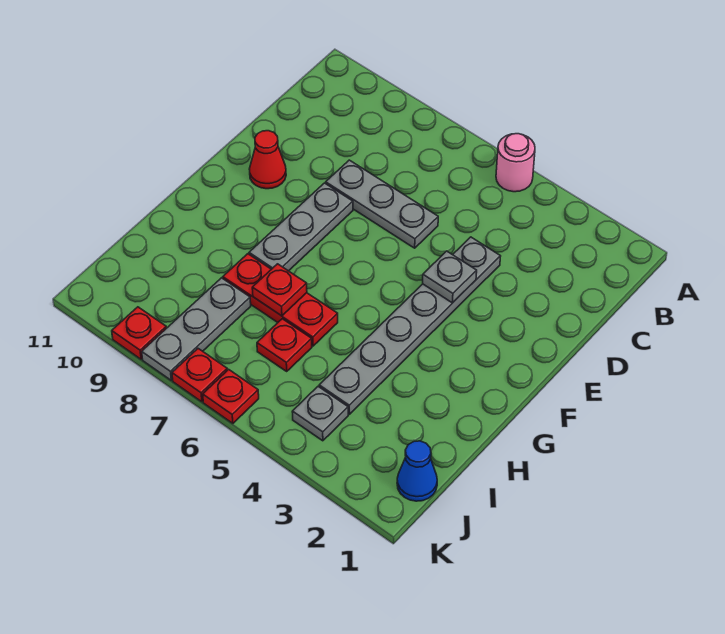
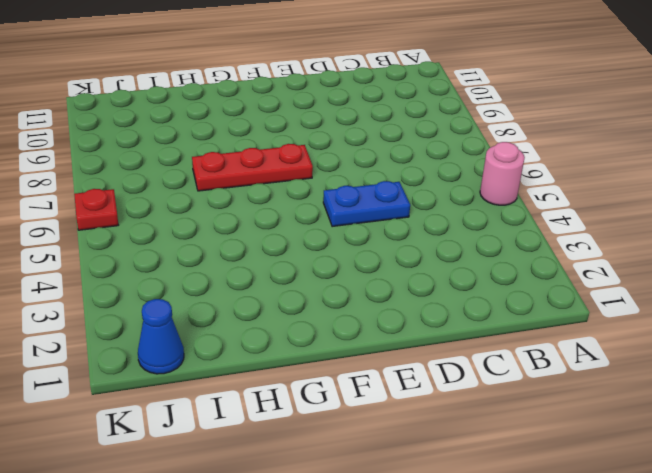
blue plate D5:E5 level 1 -> none
red plate F7:H7 level 1 -> red plate H6:H8 level 1
none -> grey plate D4:I4 level 1
none -> grey plate D6:D8 level 1
none -> grey plate E8:G8 level 1

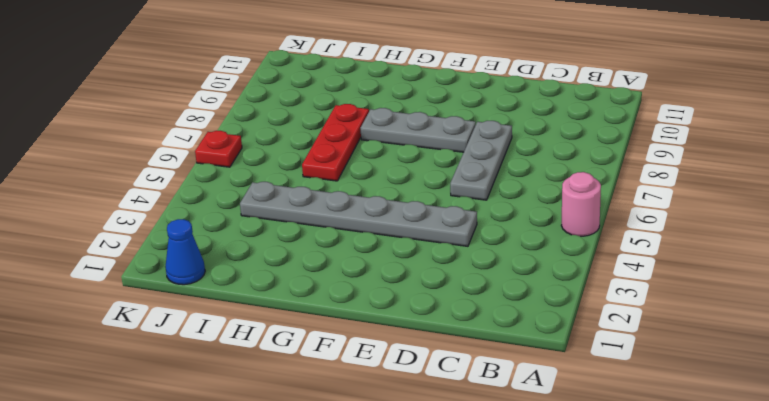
none -> red cone E10 level 1
none -> red plate I6 level 1
none -> grey plate I8:K8 level 1

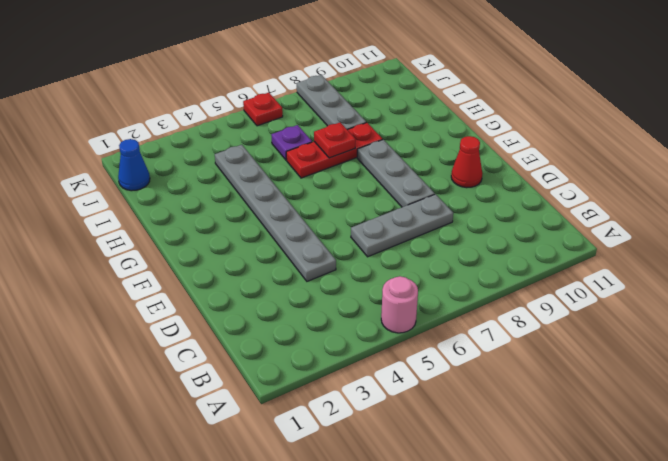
purple plate I6 level 1 -> red plate I6 level 1
none -> grey plate J4 level 1
none -> red plate K7 level 1
none -> red plate K9 level 1

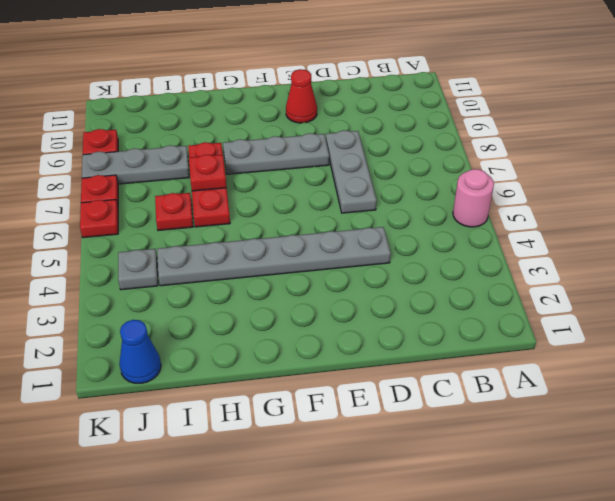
none -> grey plate E4 level 2

